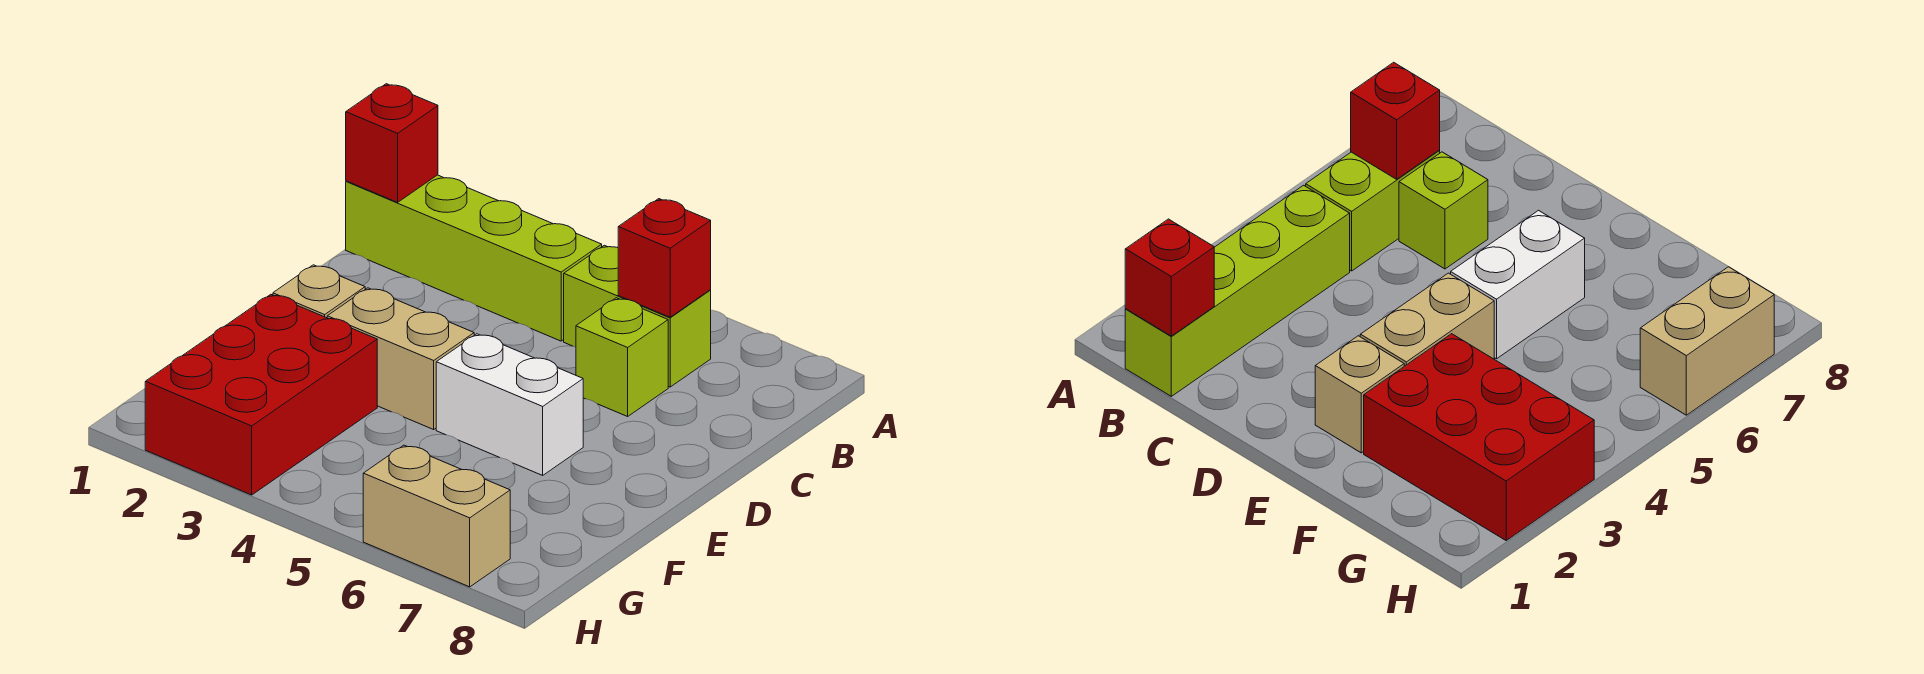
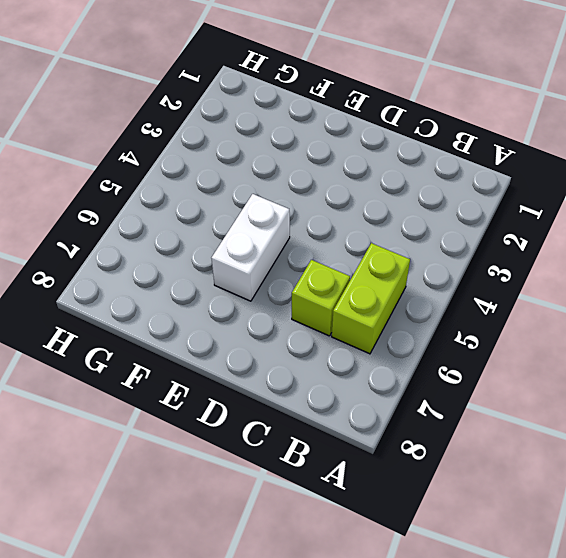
none -> lime brick B1:B4 level 1
none -> tan brick E2 level 1

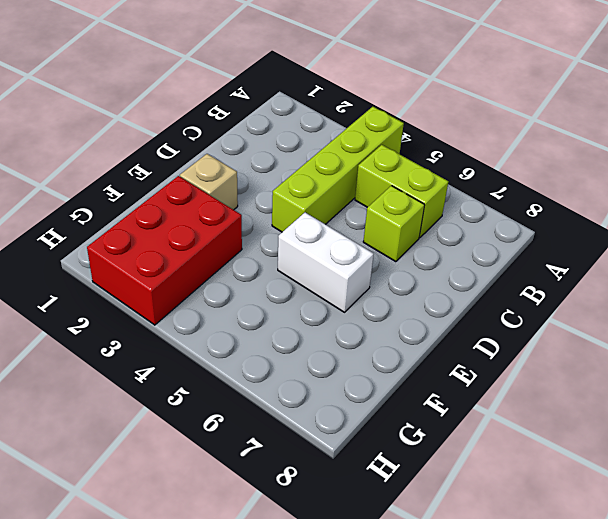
lime brick A4:D4 level 1 -> lime brick B1:B4 level 1
none -> tan brick E3:E4 level 1
none -> tan brick H6:H7 level 1

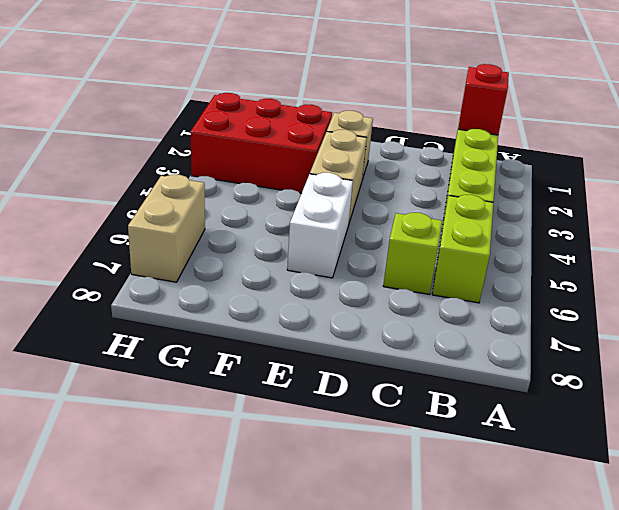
none -> red brick B6 level 2

